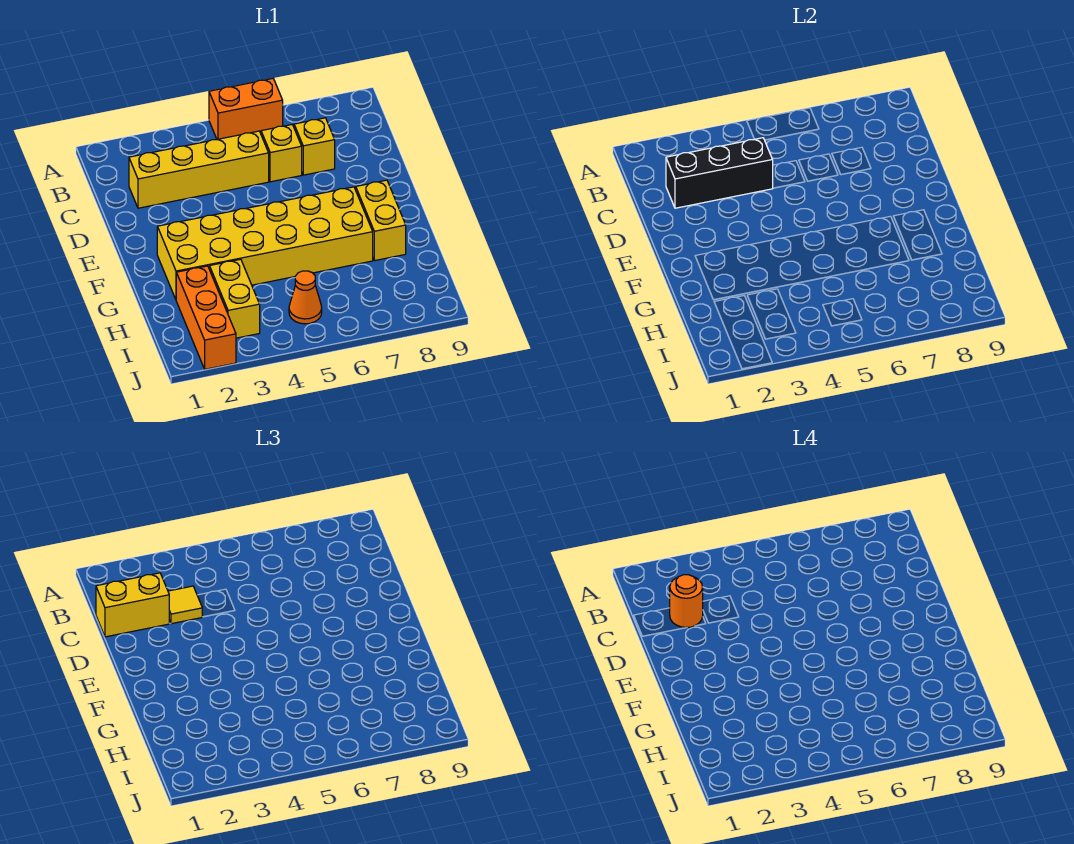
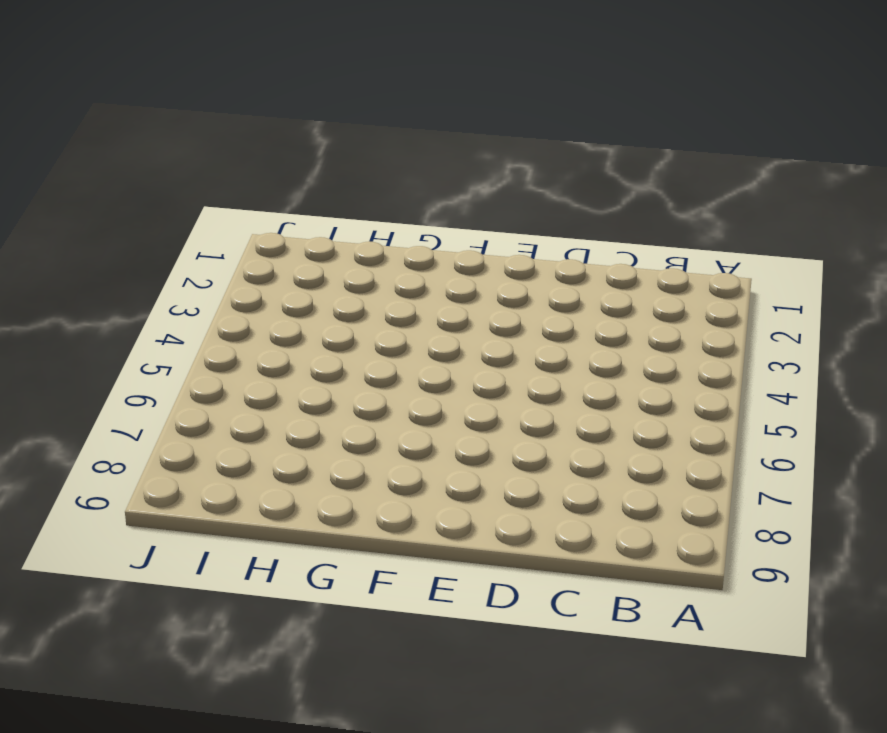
none -> orange brick A5:A6 level 1
none -> yellow brick C2:C5 level 1
none -> yellow brick C6 level 1

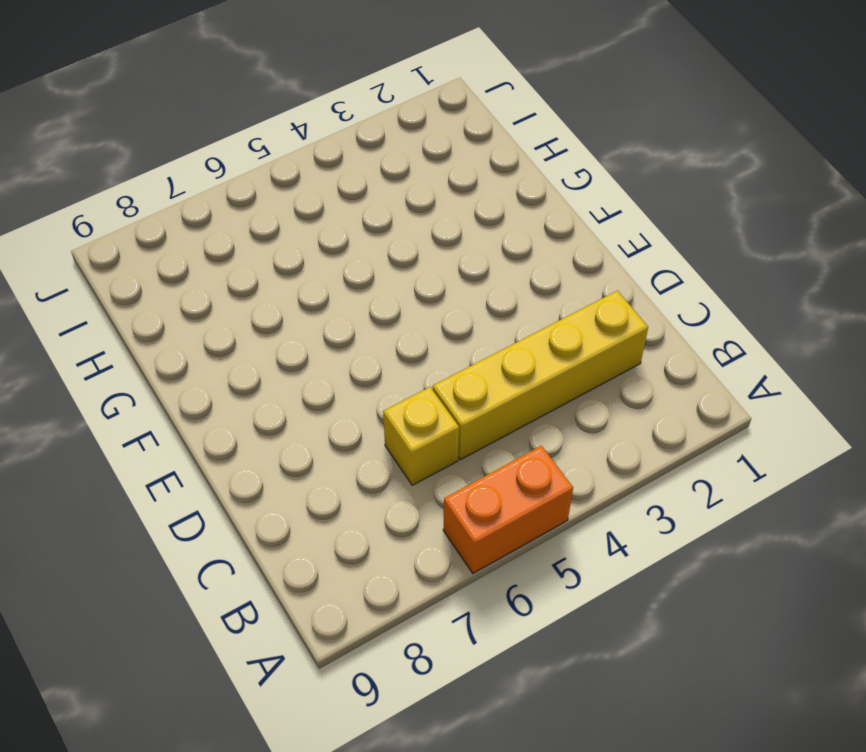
none -> yellow brick C7 level 1
none -> yellow brick F2:G7 level 1
none -> yellow brick F8:G8 level 1

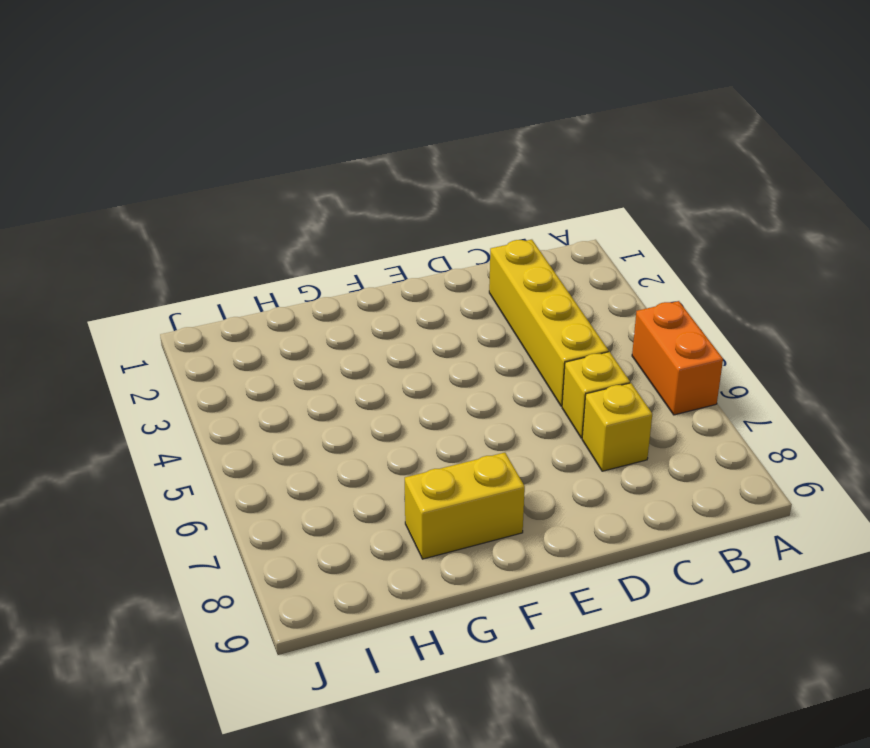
none -> yellow brick F2:G7 level 1
none -> orange brick H2:J2 level 1
none -> yellow brick H3:I3 level 1

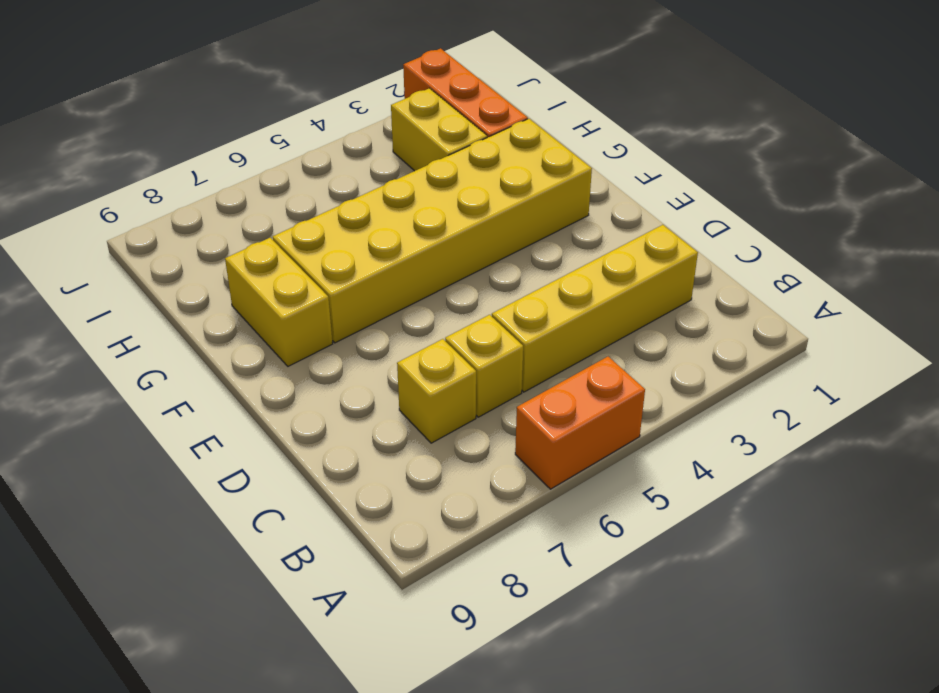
none -> orange cone I5 level 1
none -> black brick C2:C4 level 2
none -> yellow brick C1:C2 level 3

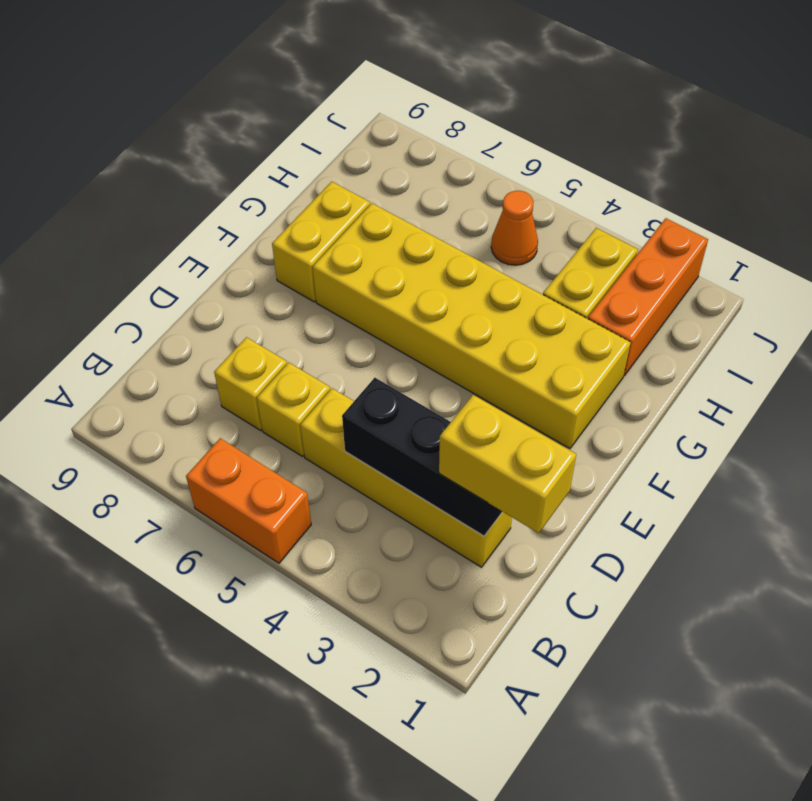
none -> yellow tile C3 level 3
none -> orange round brick C2 level 4

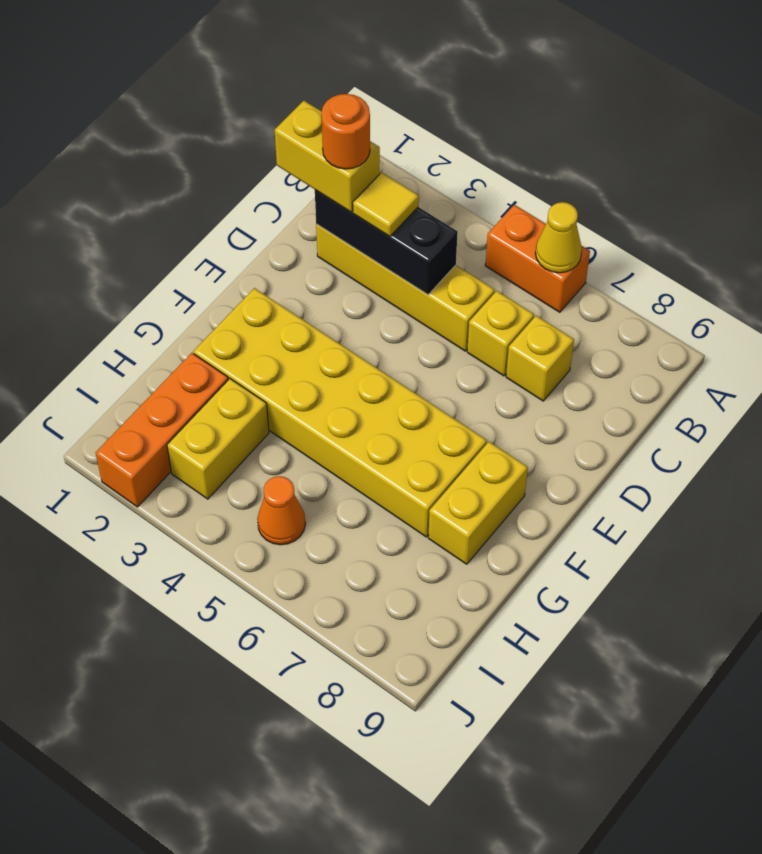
yellow cone A6 level 2 -> none

